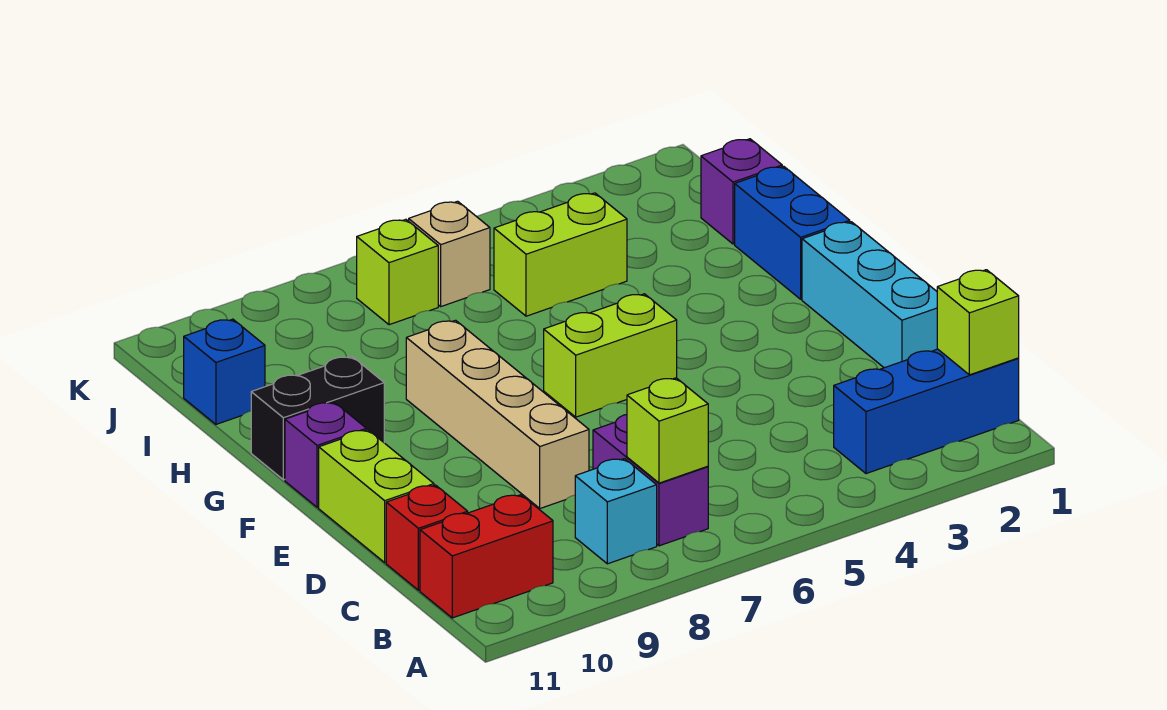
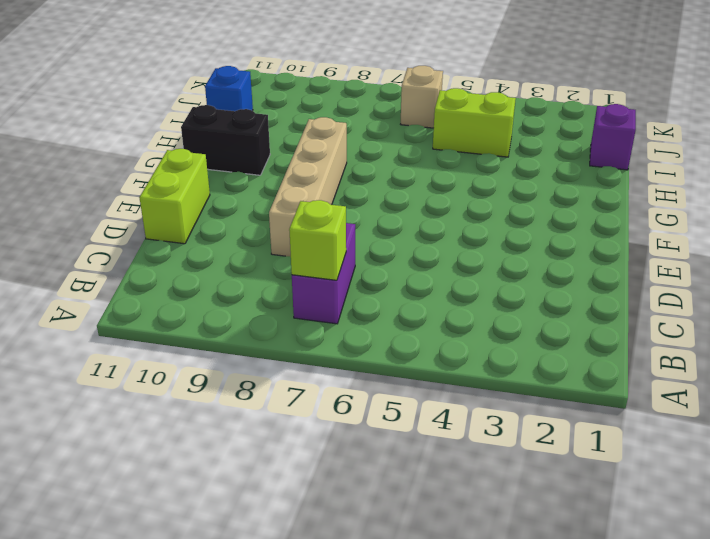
none -> blue brick B1:B3 level 1
none -> cyan brick B8 level 1
none -> red brick B10:B11 level 1

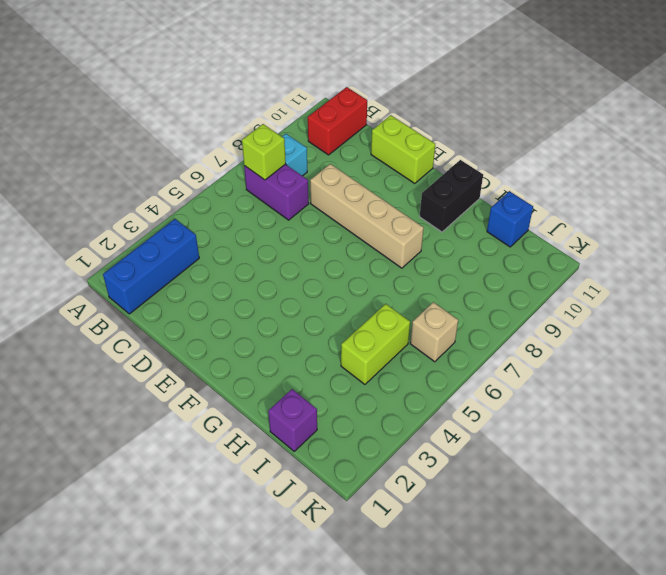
none -> red brick C11 level 1
none -> cyan brick D1:F1 level 1
none -> lime brick F5:F6 level 1

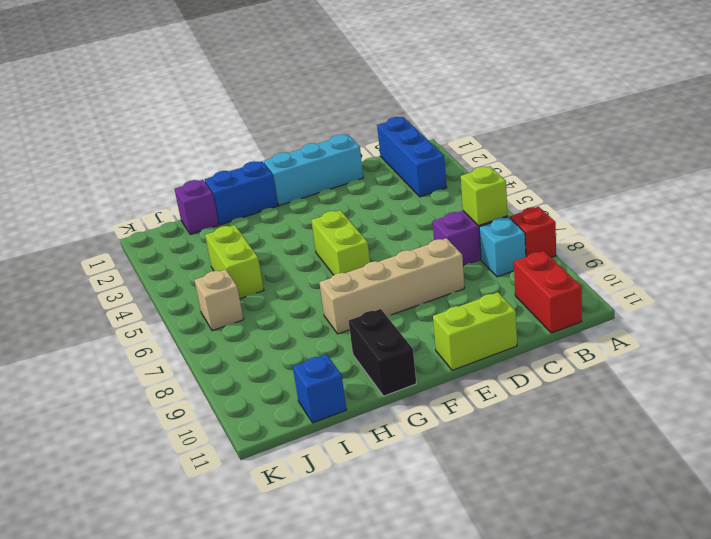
red brick A8 level 1 -> red brick C11 level 1
none -> purple brick F11 level 1
none -> lime brick J7 level 1
none -> lime brick B1 level 2

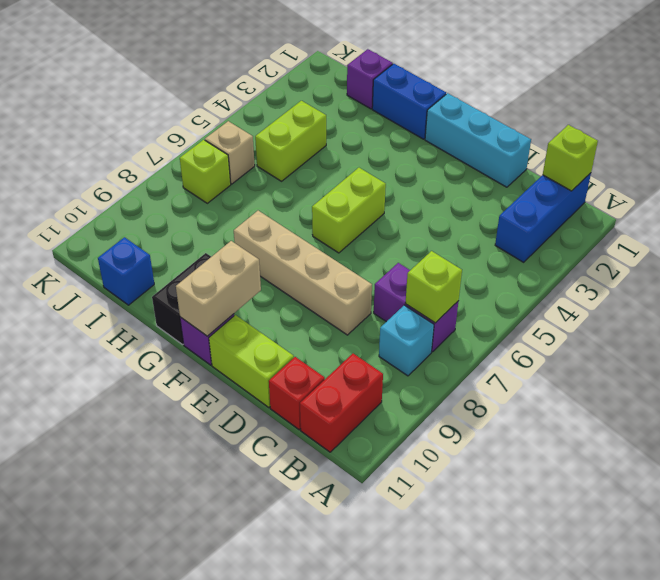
tan brick F10:F11 level 2 -> none

